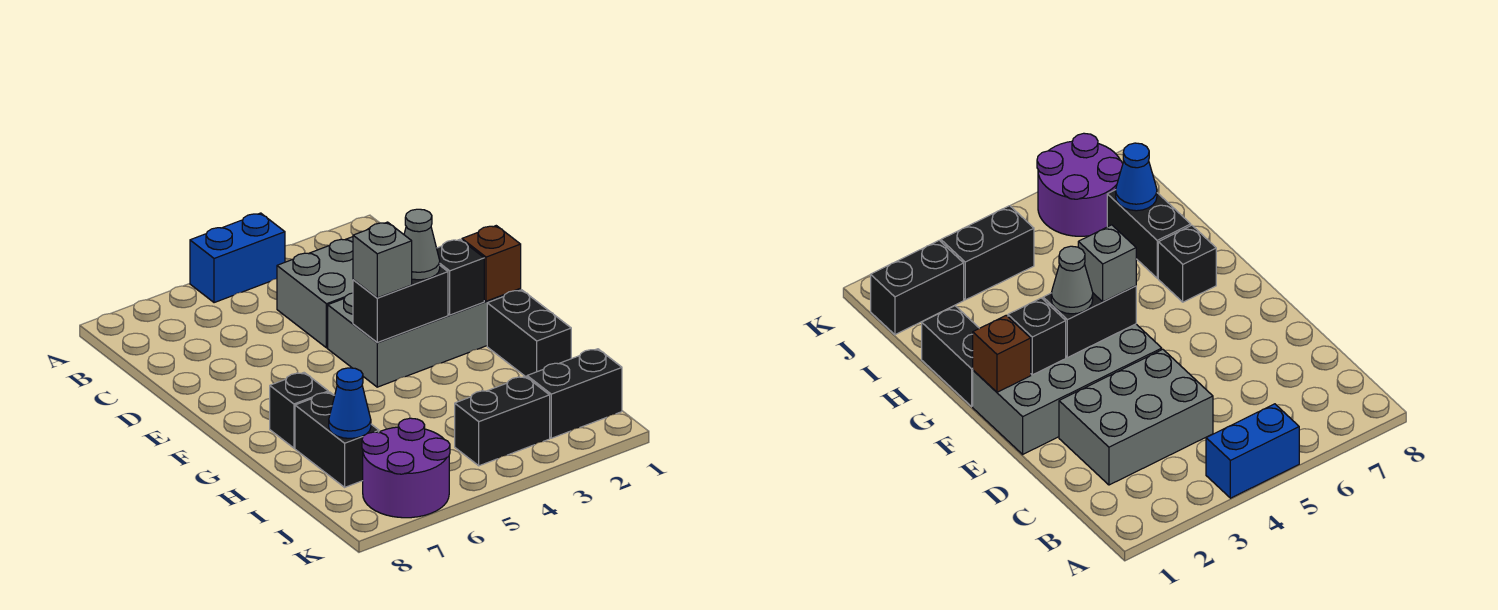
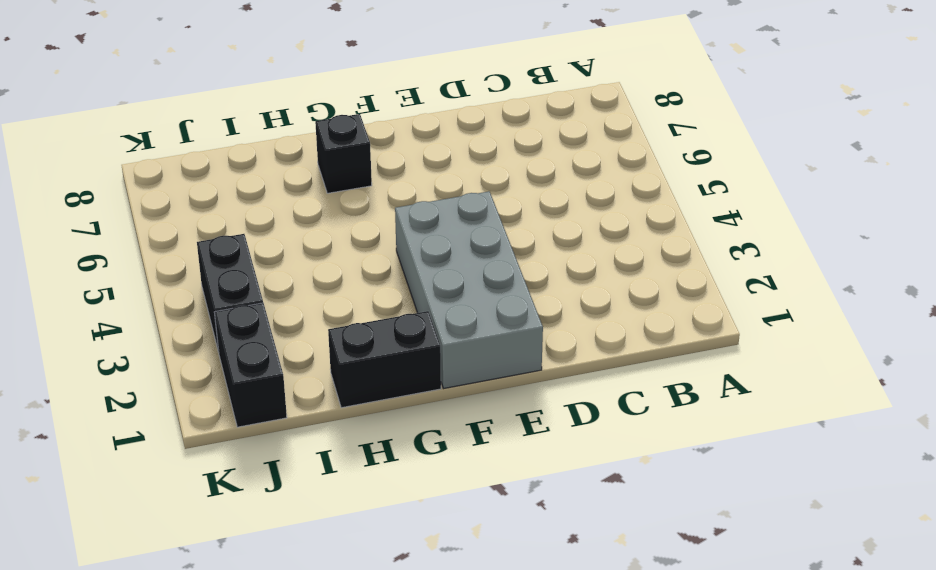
none -> blue brick A4:A5 level 1
none -> grey brick C2:D4 level 1
none -> black brick H7:I7 level 1

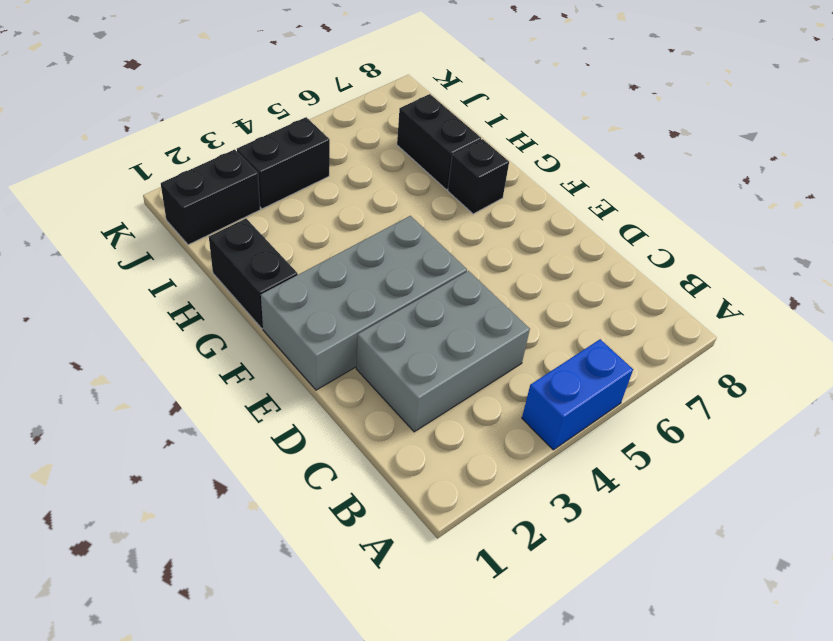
none -> purple round brick J6:K7 level 1
none -> brown brick F1 level 2
none -> black brick F2 level 2

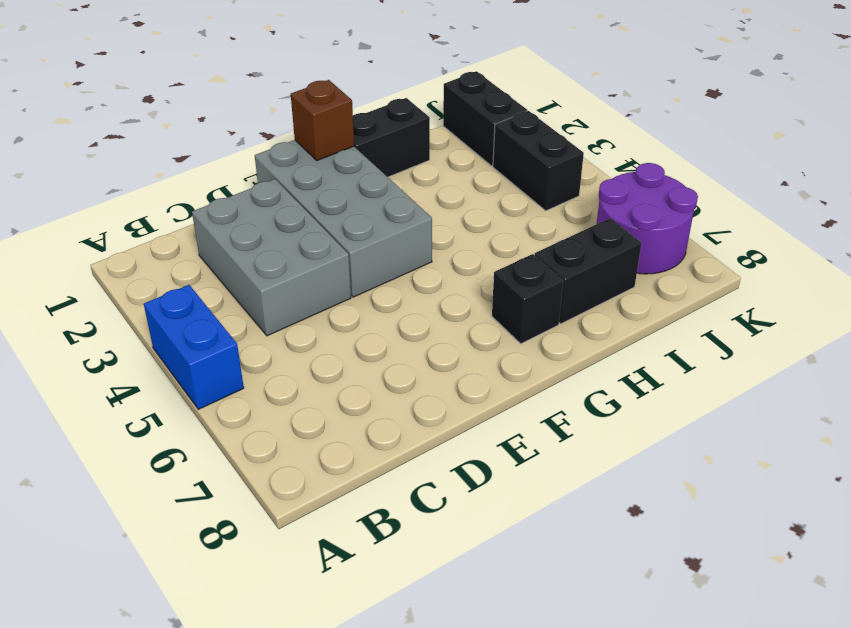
none -> black brick F2 level 2
none -> black brick F3:F4 level 2
none -> blue cone I7 level 2

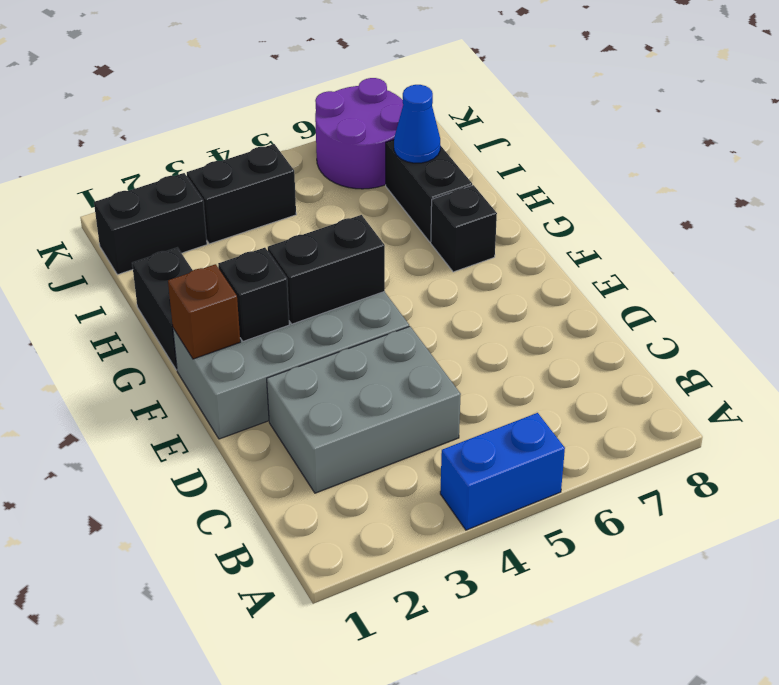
none -> grey cone F3 level 3
none -> grey brick F4 level 3

